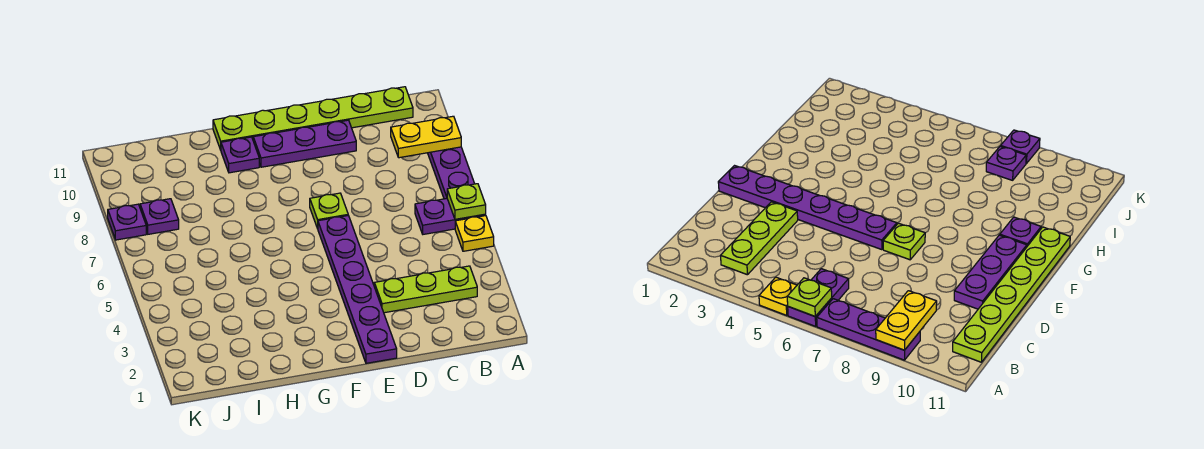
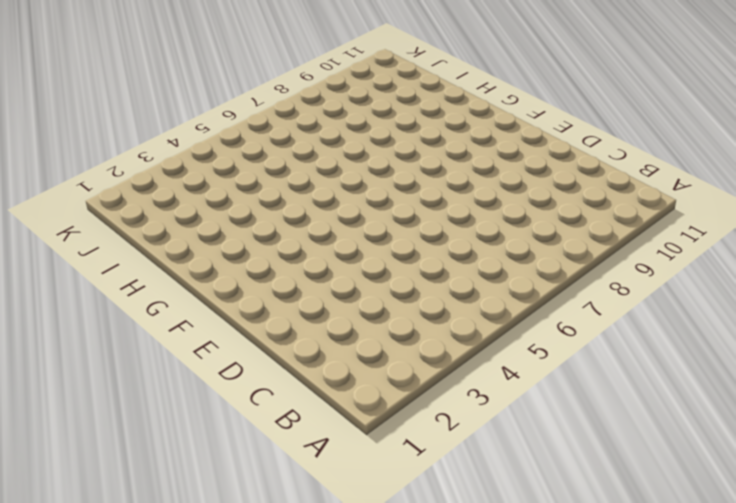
none -> yellow plate A5 level 1
none -> purple plate A6:B6 level 1
none -> purple plate A7:A9 level 1

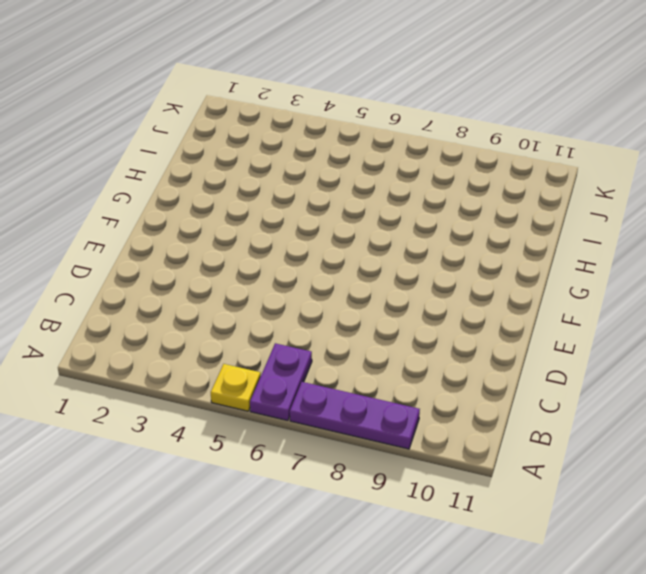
none -> lime plate B3:D3 level 1
none -> lime plate B11:G11 level 1
none -> purple plate D10:F10 level 1

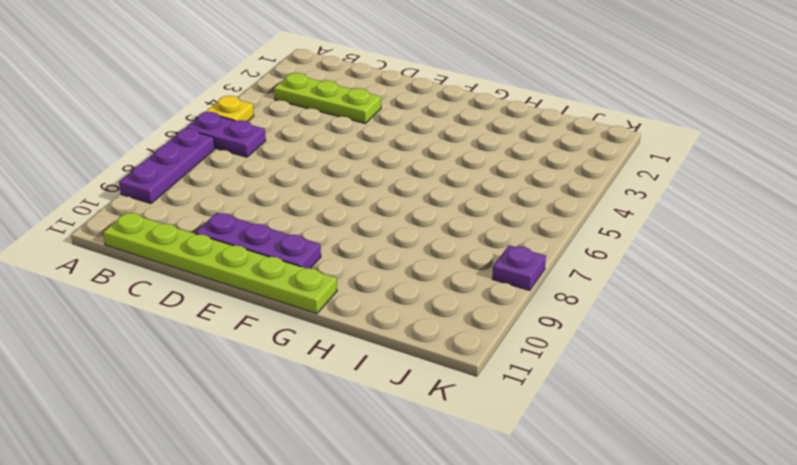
none -> purple plate E1:E6 level 1
none -> lime plate E7 level 1
none -> purple plate G10 level 1

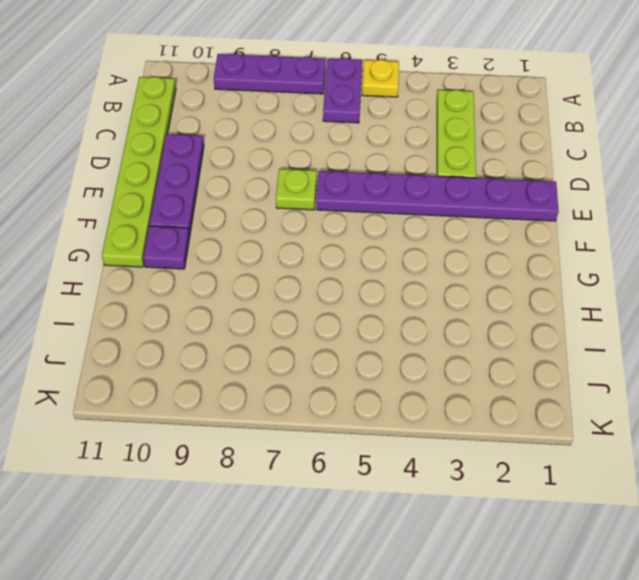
none -> purple plate J8 level 1
none -> purple plate K8 level 1
none -> lime plate A6 level 2

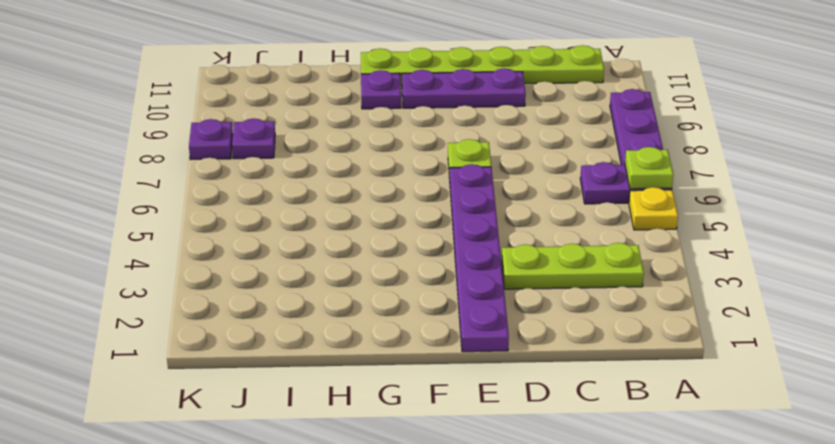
none -> yellow plate A9:B9 level 2

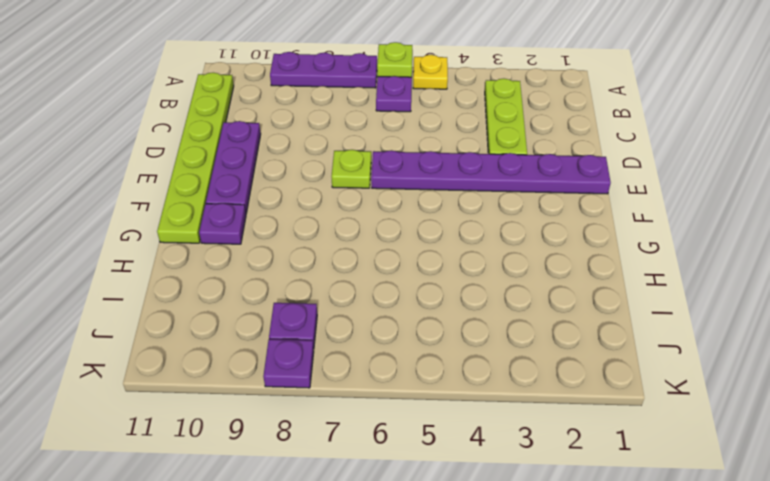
none -> yellow plate A9:B9 level 2

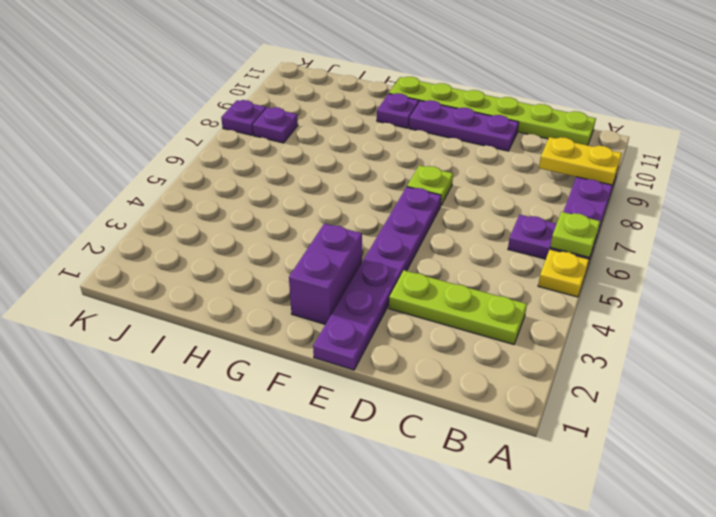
purple brick F2:F3 level 1 -> none

